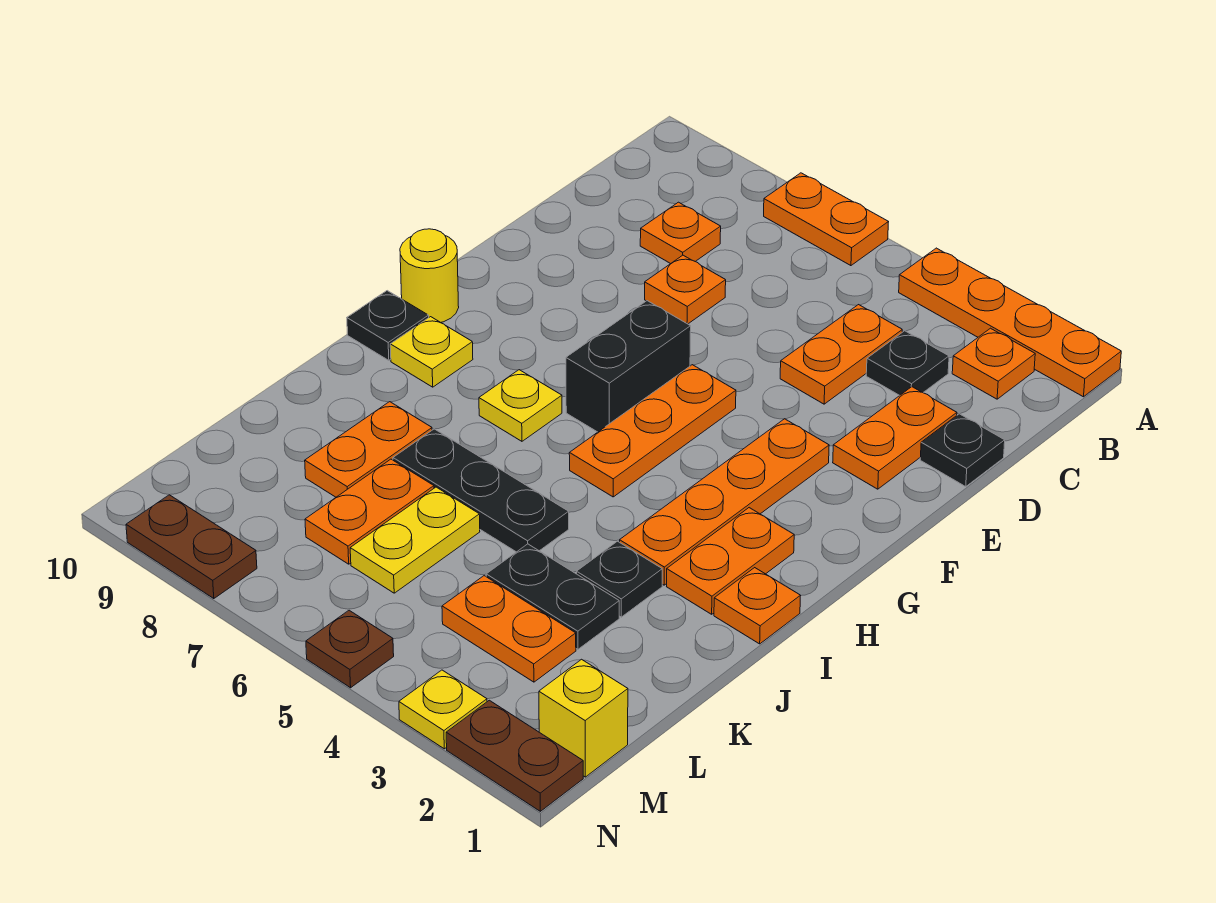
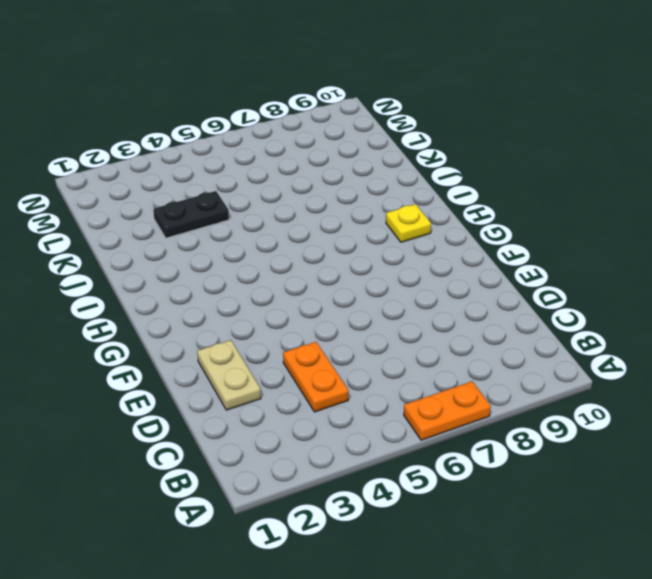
tan plate D2:E2 level 1 -> orange plate D2:E2 level 1
none -> orange plate A1:A4 level 1
none -> orange plate B2 level 1
none -> black plate C3 level 1
none -> orange plate C8 level 1

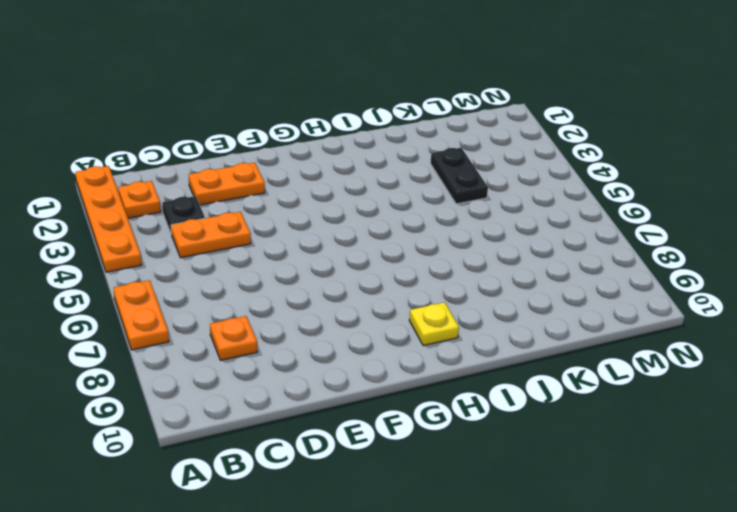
none -> black plate D1 level 1
none -> orange plate D7 level 1
none -> orange plate F3:I3 level 1
none -> orange plate F5:H5 level 1

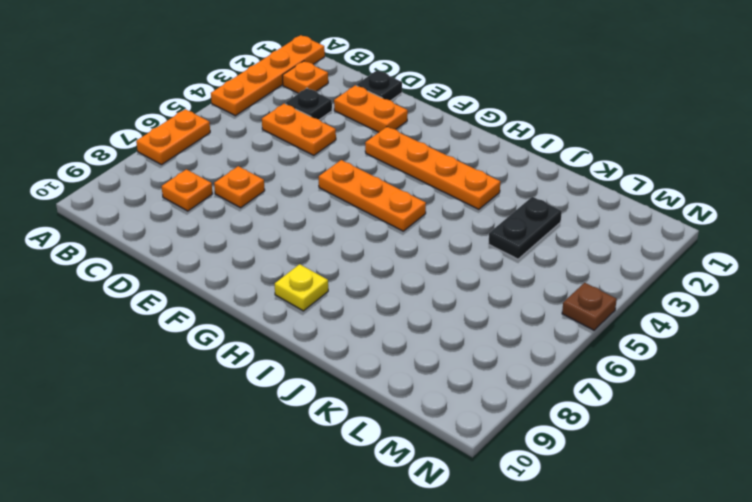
none -> black brick F6:G6 level 1
none -> yellow round brick G10 level 1
none -> orange plate H2:I2 level 1
none -> yellow plate H7 level 1

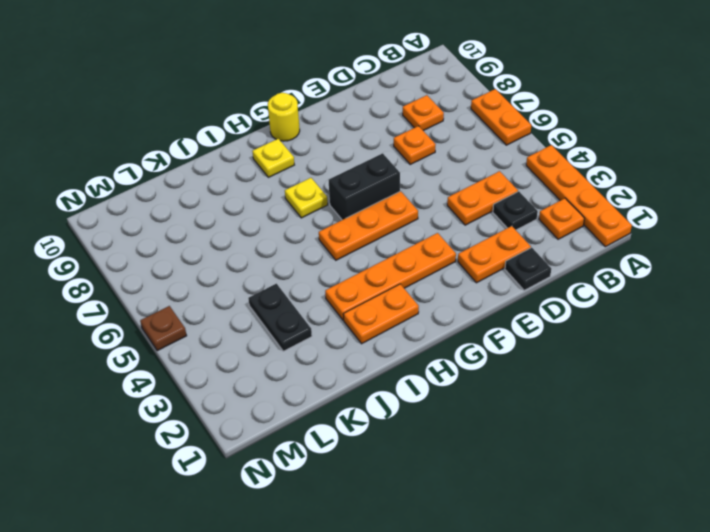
none -> black plate H10 level 1
none -> orange plate I1 level 1
none -> black plate J3 level 1
none -> black plate J5:J7 level 1

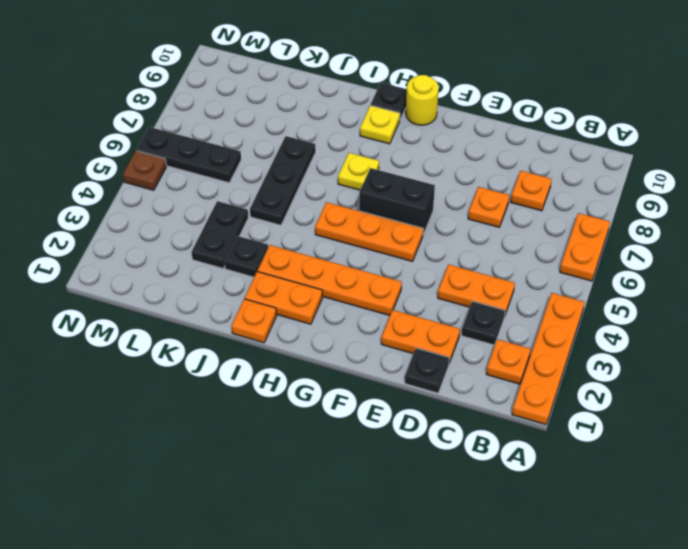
black plate L6:N6 level 1 -> yellow plate K6:L6 level 1
none -> orange plate J8:K8 level 1
none -> orange plate K7:L7 level 1
none -> orange plate L3:L4 level 1
none -> yellow brick M1 level 1

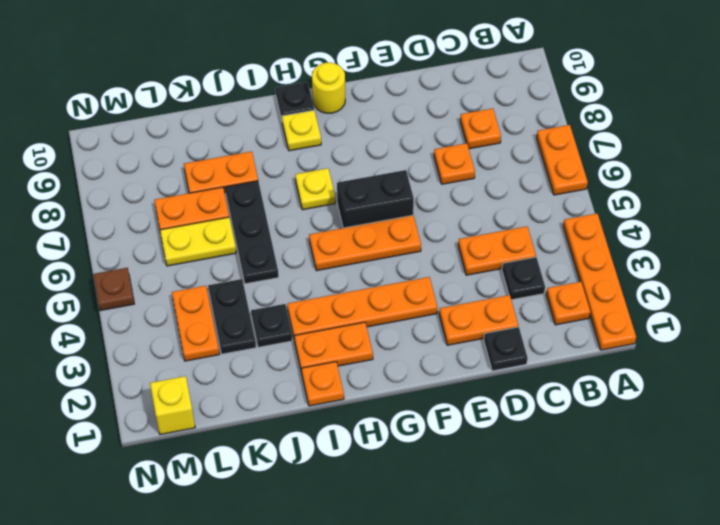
none -> brown plate N1:N2 level 1
none -> yellow plate N3 level 1
none -> brown plate N8:N9 level 1

